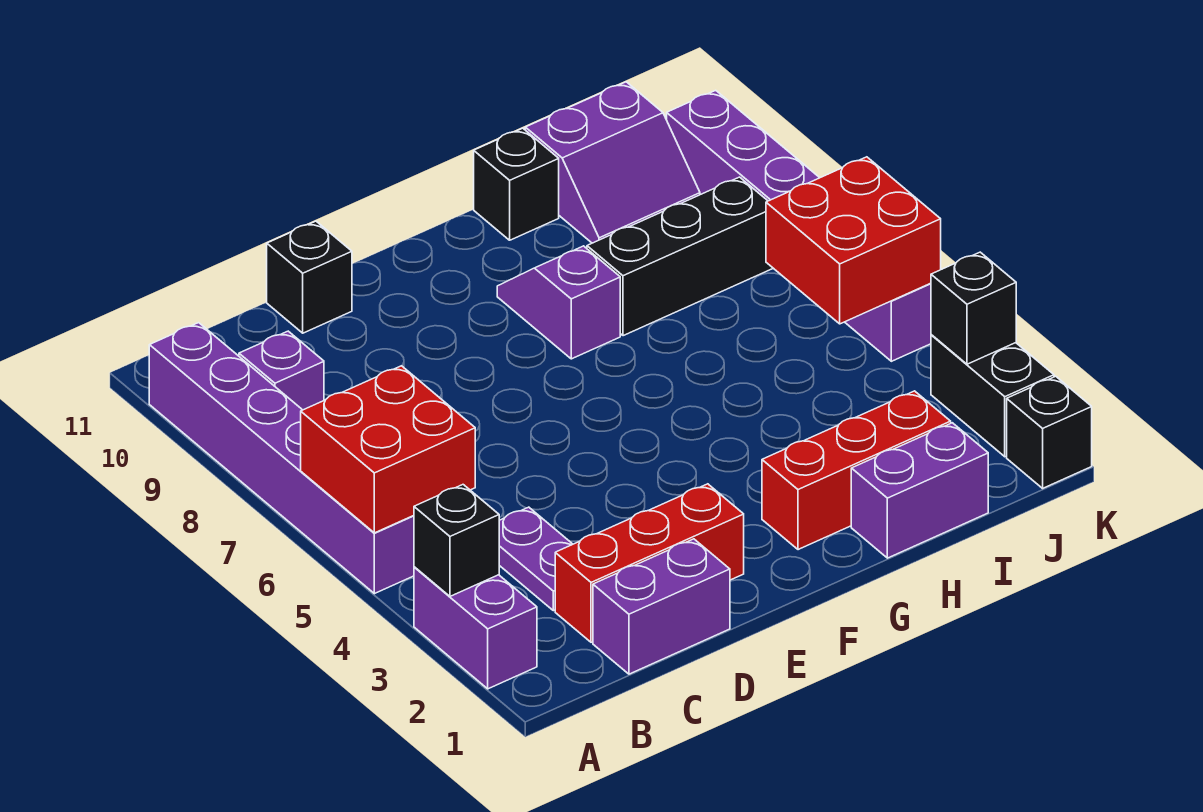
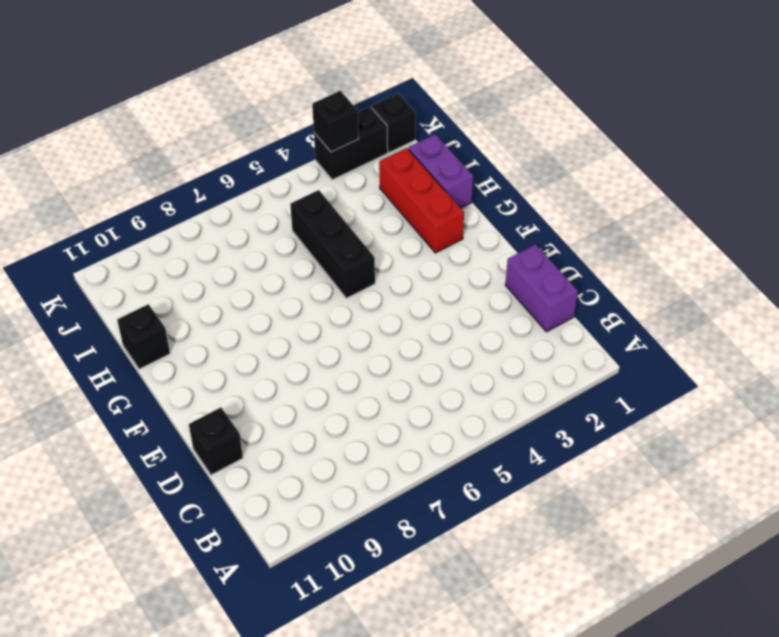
black brick G5:I5 level 1 -> black brick H8:J8 level 1
none -> purple brick A2:A3 level 1
none -> purple brick A5:A10 level 1
none -> purple brick B9 level 1

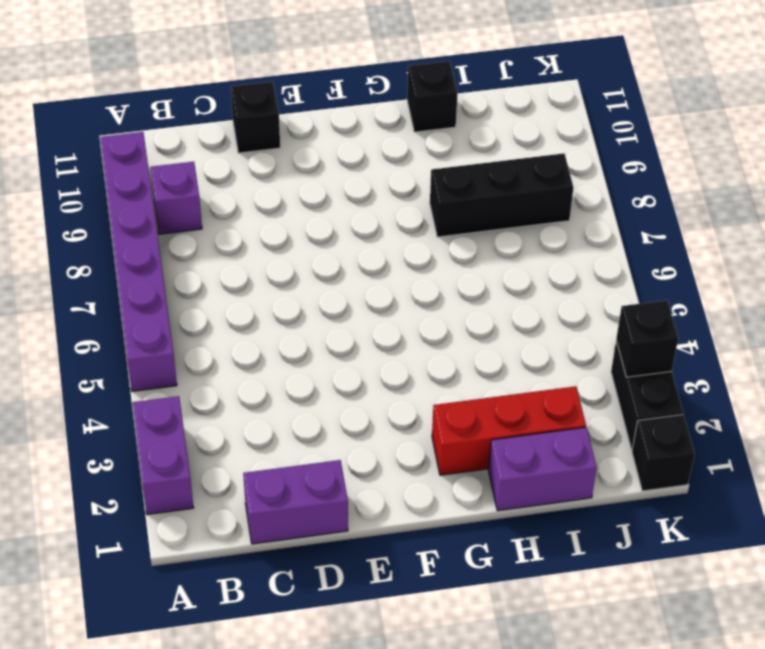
none -> red brick C2:E2 level 1
none -> purple plate C3:C4 level 1
none -> purple slope G8:G9 level 1 top 8

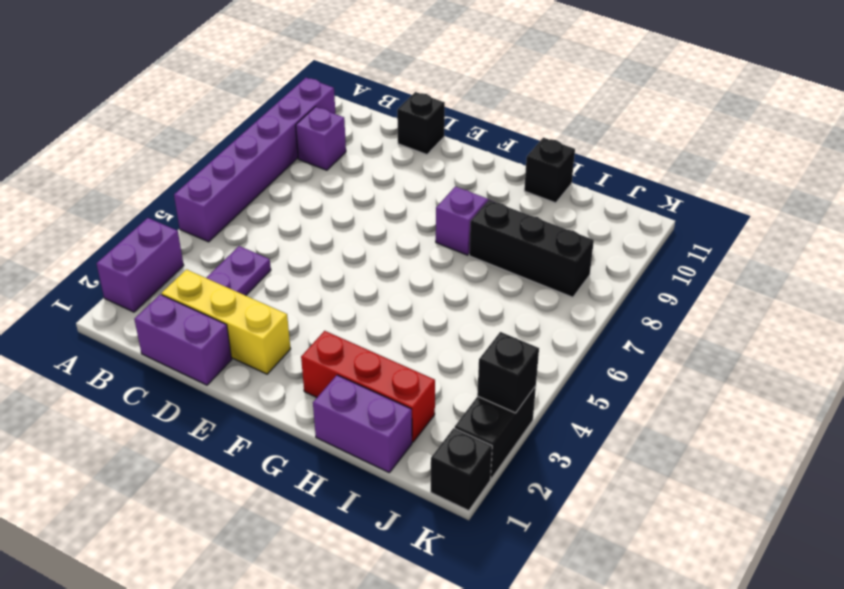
yellow brick C2:E2 level 1 -> red brick C2:E2 level 1
none -> purple slope I10:J11 level 1 top 11
none -> purple brick K5:K10 level 1
none -> black brick A3 level 2

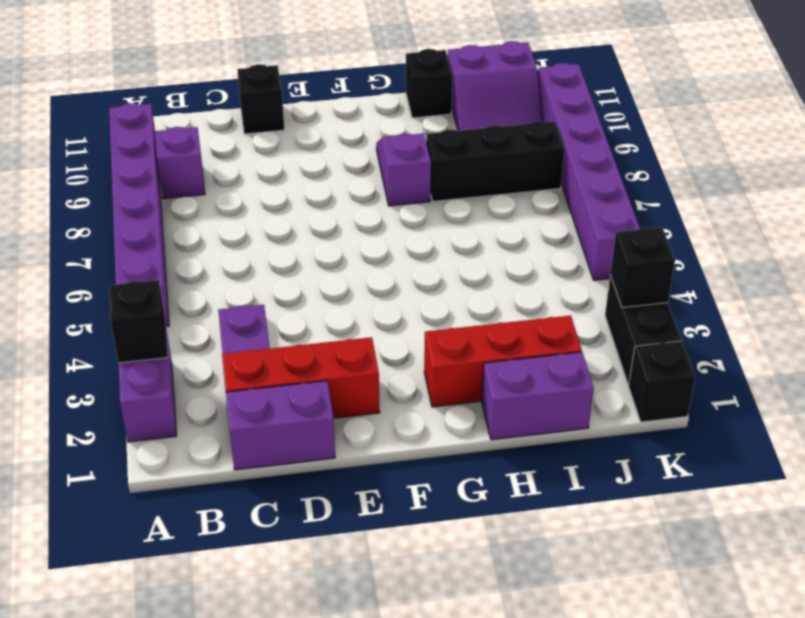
none -> red brick A5:B6 level 2
none -> red brick J5:K6 level 2

